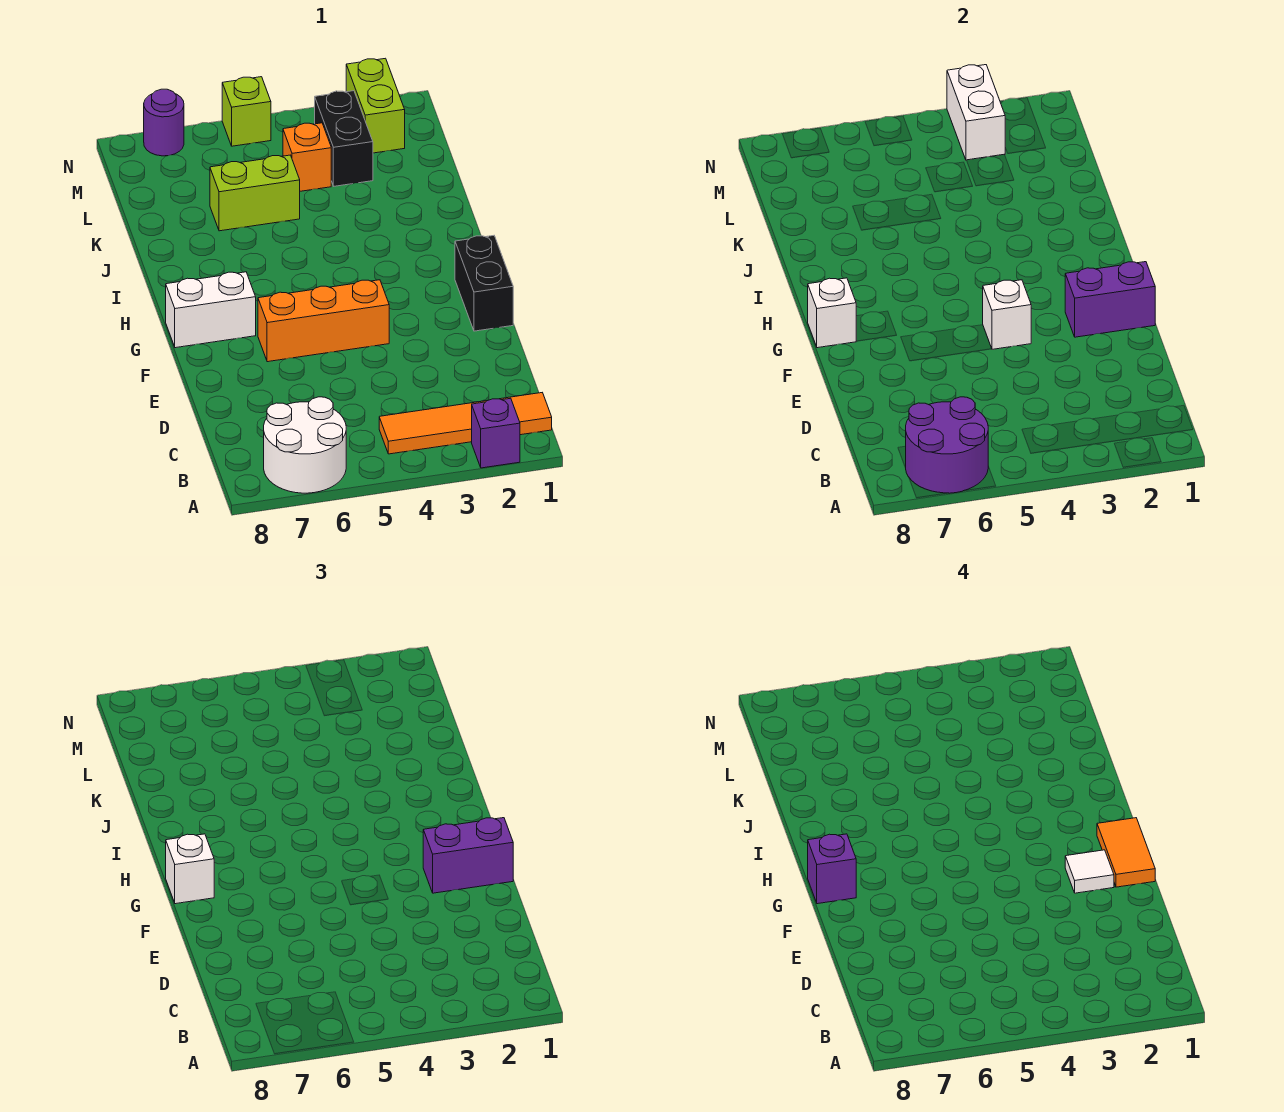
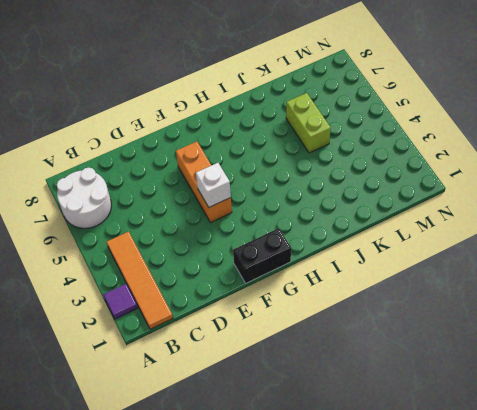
purple tile A2 level 1 -> purple brick A2 level 1
none -> white brick G7:G8 level 1
none -> black brick L3:M3 level 1
none -> orange brick L4 level 1

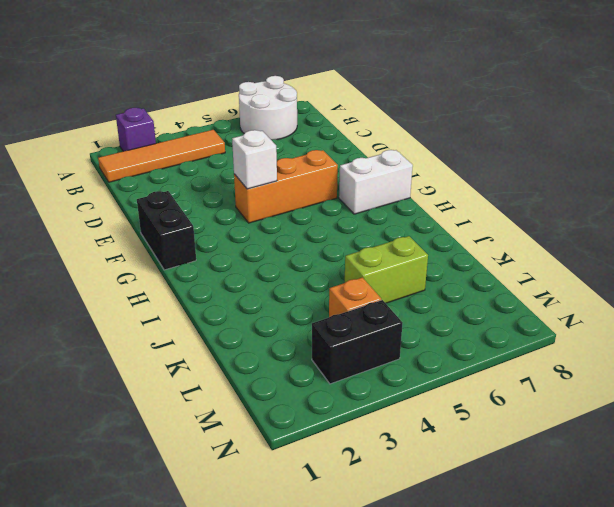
black brick M3:M4 level 1 -> black brick L3:M3 level 1
none -> lime brick M2:N2 level 1
none -> lime brick N5 level 1
none -> purple round brick N7 level 1

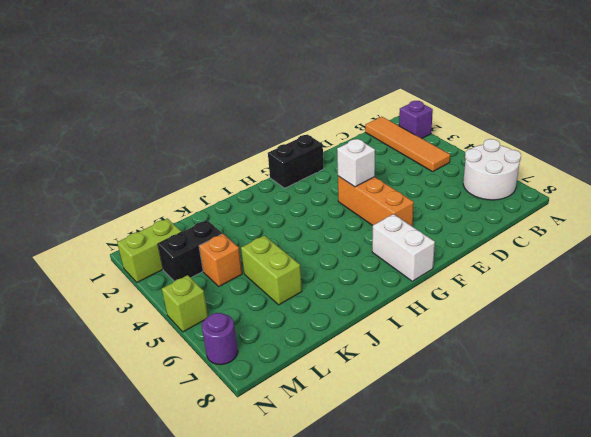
none -> purple round brick A6:B7 level 2
none -> purple brick F1:F2 level 2
none -> white brick G8 level 2

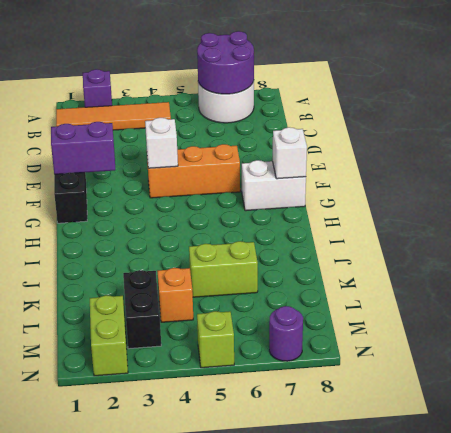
none -> white brick M3:N3 level 2
none -> purple brick F1:F2 level 3
none -> white brick G8 level 3

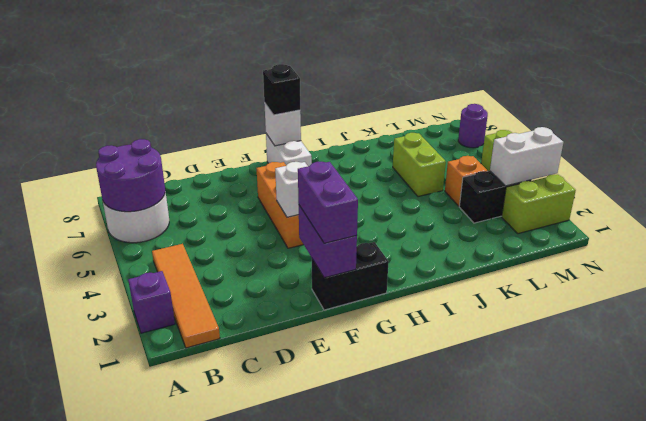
black brick G8 level 3 -> white brick G8 level 3
none -> orange tile F1:G1 level 4
none -> white tile F2 level 4
none -> purple brick G8 level 4

